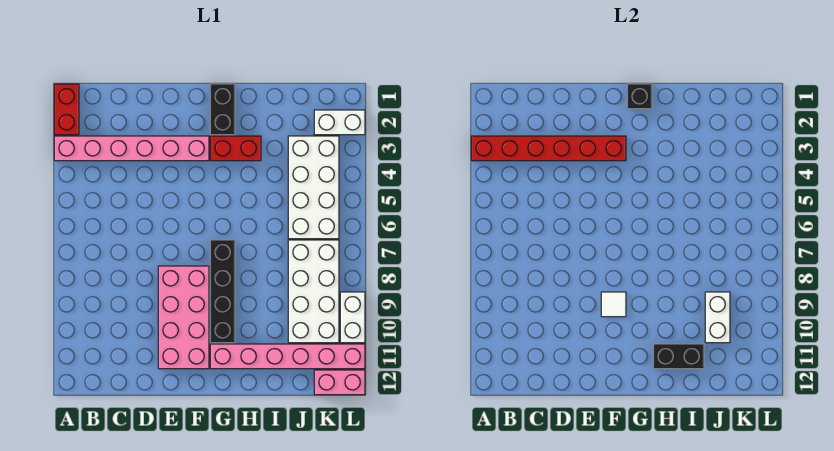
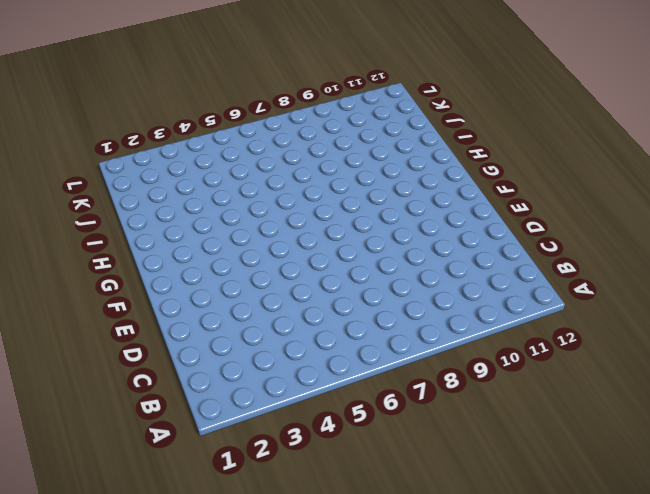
none -> red brick A1:A2 level 1
none -> pink brick A3:F3 level 1
none -> pink brick E8:F11 level 1

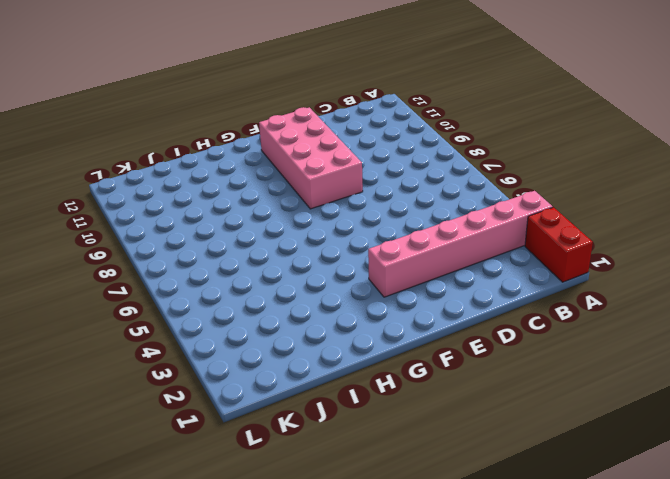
none -> black brick G1:G2 level 1
none -> red brick G3:H3 level 1
none -> black brick G7:G10 level 1

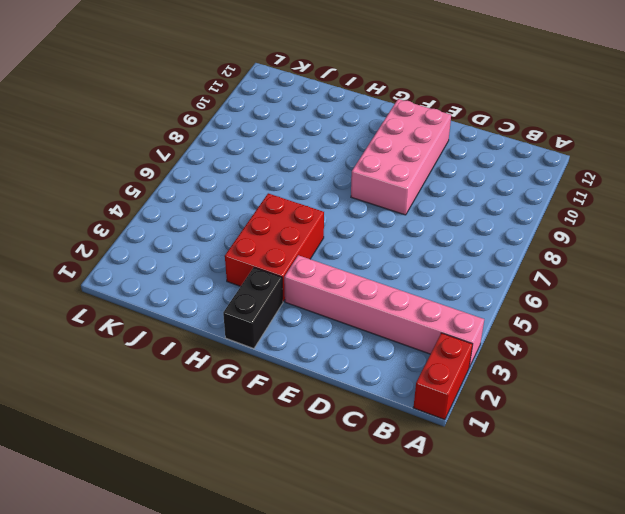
red brick G3:H5 level 1 -> red brick G3:H3 level 1
none -> black brick G7:G10 level 1
none -> pink brick G11:L11 level 1
none -> white brick J3:K6 level 1

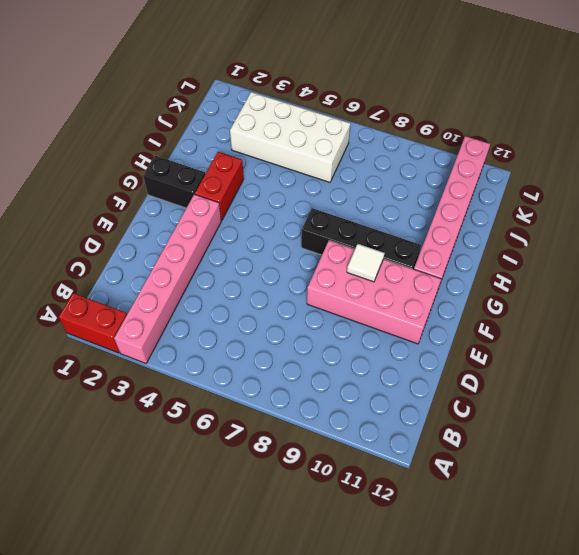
none -> white brick J7:K10 level 1
none -> white brick K2:L2 level 1
none -> pink brick K12:L12 level 1

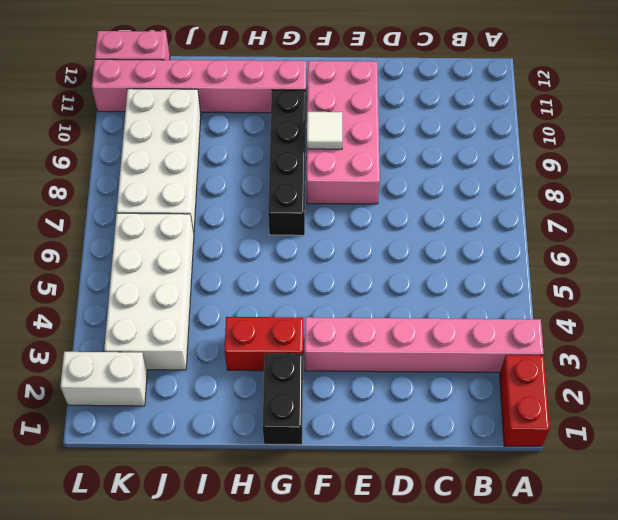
none -> white brick L9:L10 level 1
none -> red brick A3:F3 level 2
none -> black brick G1 level 2

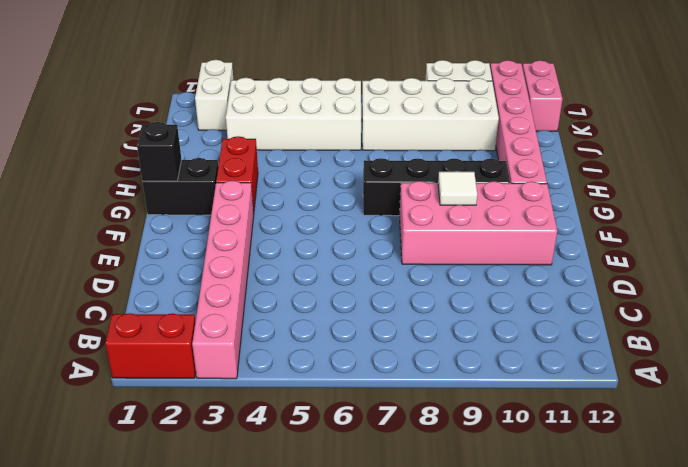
none -> red brick A3:F3 level 2
none -> black brick H11:I11 level 2
none -> white brick J9:J10 level 2

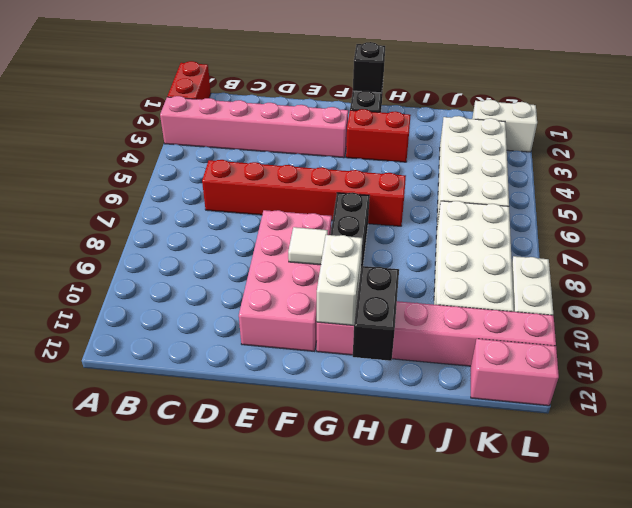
red brick C6:H6 level 1 -> red brick A3:F3 level 2
white brick G10:G11 level 2 -> white brick J9:J10 level 2
black brick H11:H12 level 2 -> black brick H11:I11 level 2

